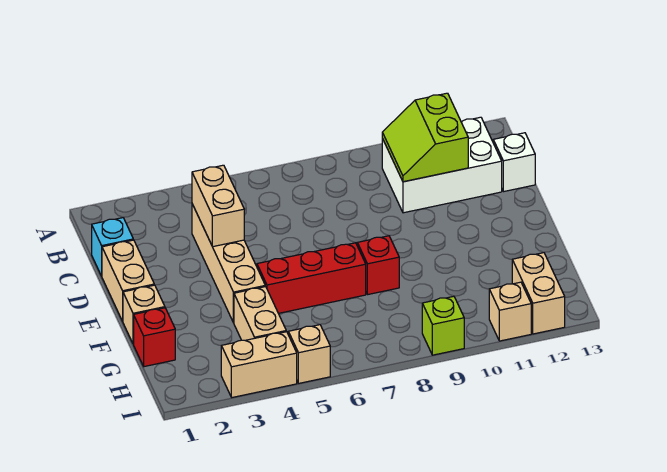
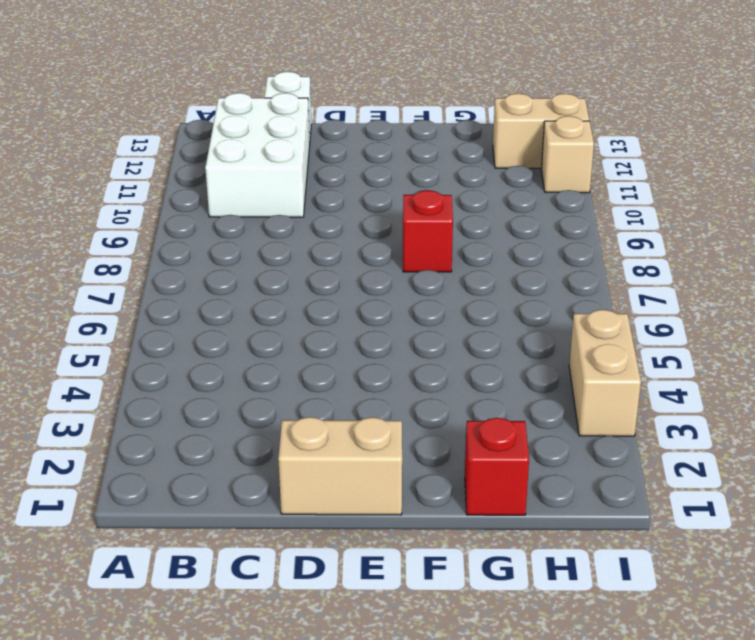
none -> cyan brick C1 level 1
none -> tan brick C4:F4 level 1
none -> tan brick F1 level 1

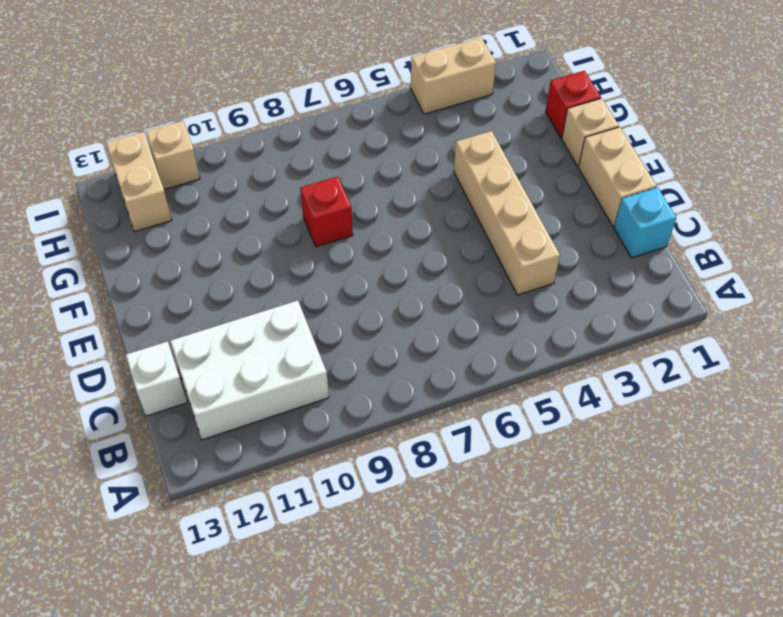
none -> red brick F5:F7 level 1
none -> tan brick G4:H4 level 1
none -> tan brick I5 level 1

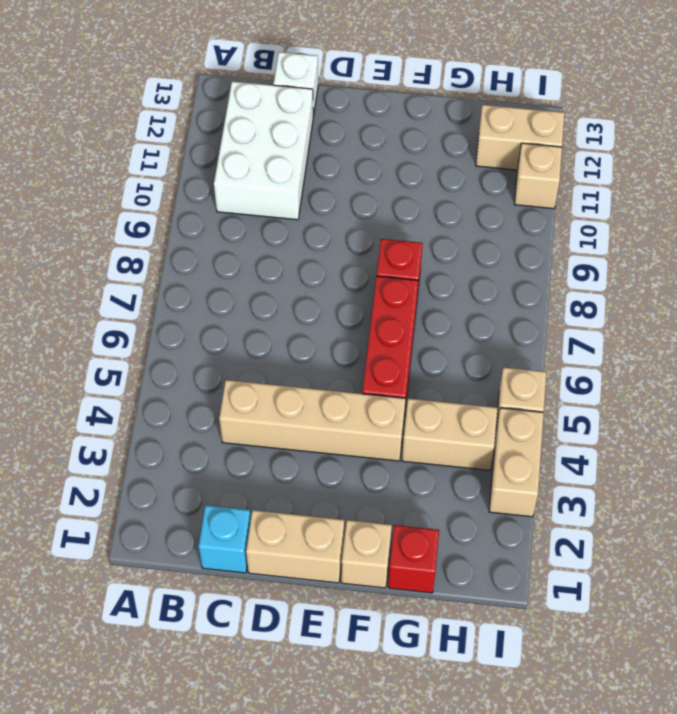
none -> lime brick I9 level 1
none -> lime slope B10:C11 level 2 top 11
none -> tan brick C4:D4 level 2

